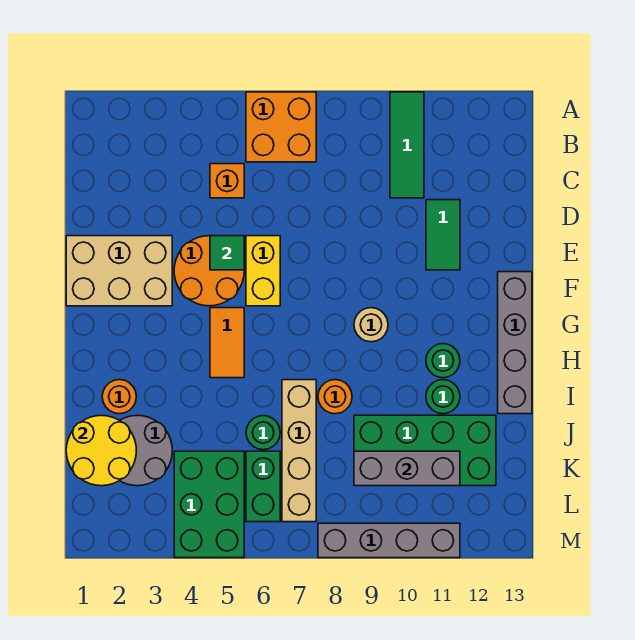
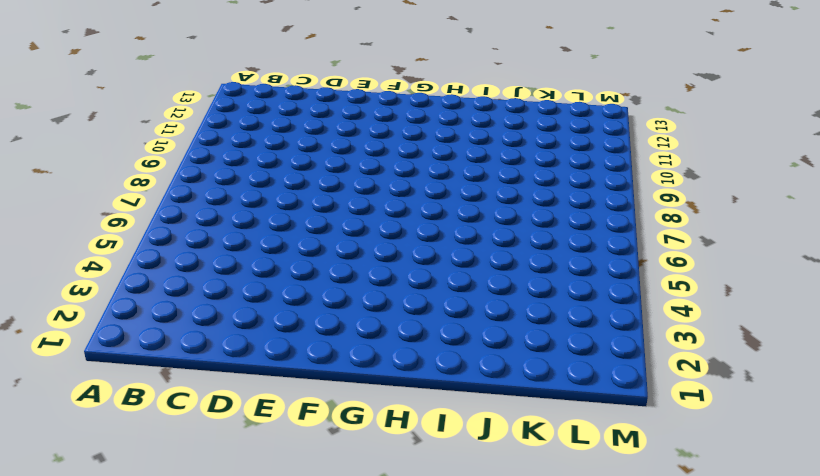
none -> orange brick A6:B7 level 1
none -> green tile A10:C10 level 1
none -> orange brick C5 level 1

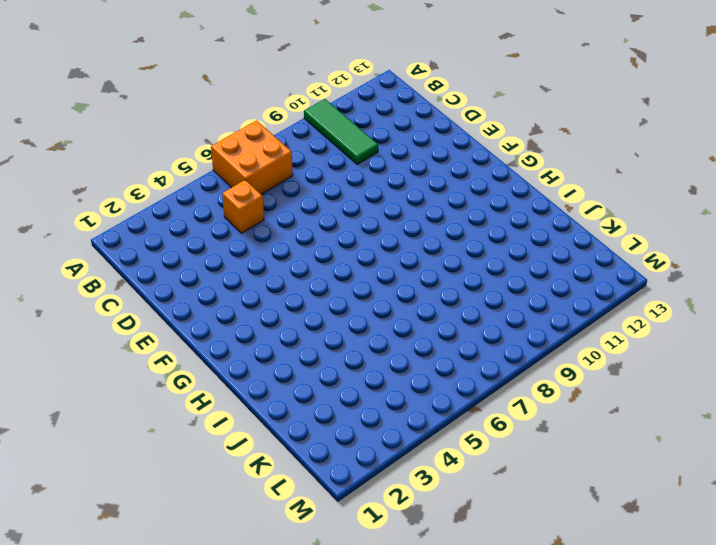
none -> green tile D11:E11 level 1
none -> tan brick E1:F3 level 1
none -> orange round brick E4:F5 level 1

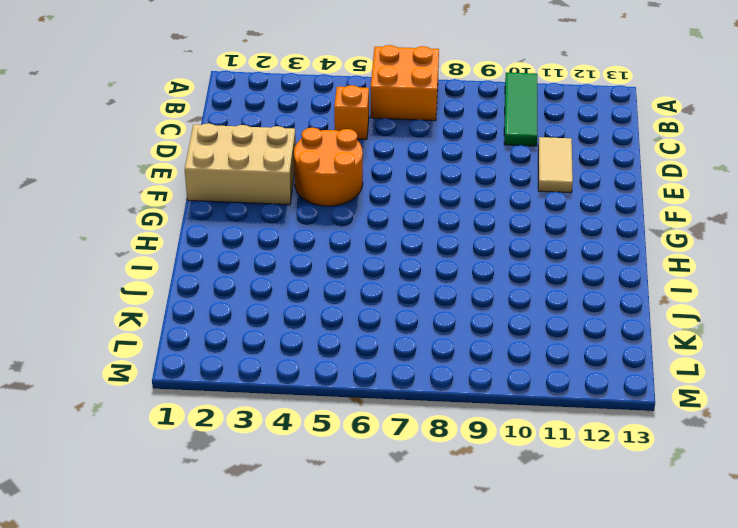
tan tile D11:E11 level 1 -> green tile D11:E11 level 1
none -> yellow brick E6:F6 level 1
none -> grey brick F13:I13 level 1
none -> orange tile G5:H5 level 1

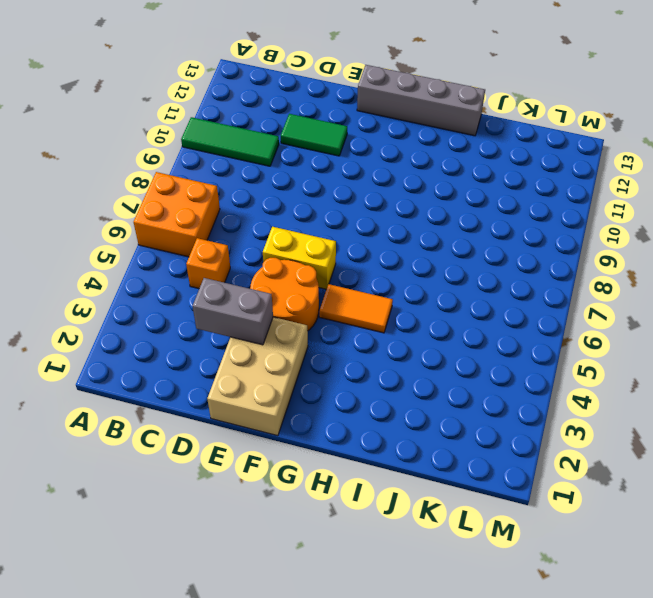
grey brick D3:E3 level 2 -> none
none -> tan round brick G9 level 1
none -> green round brick H11 level 1
none -> orange round brick I2 level 1

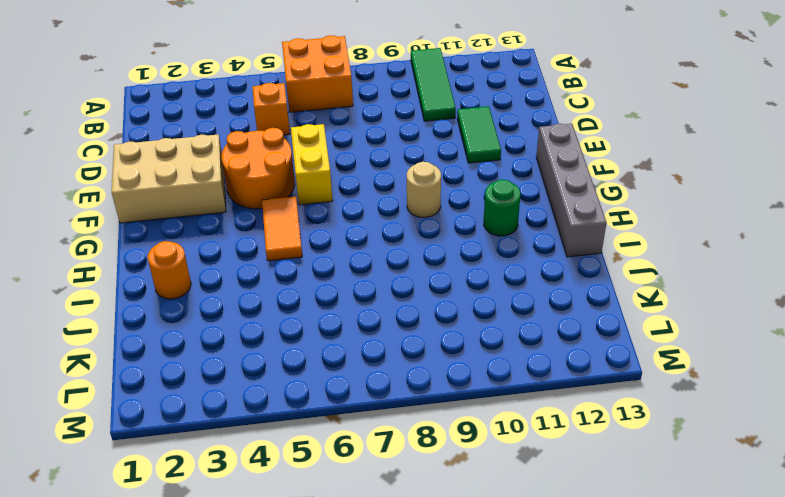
none -> tan brick I7:L7 level 1
none -> orange round brick I8 level 1
none -> green round brick I11 level 1

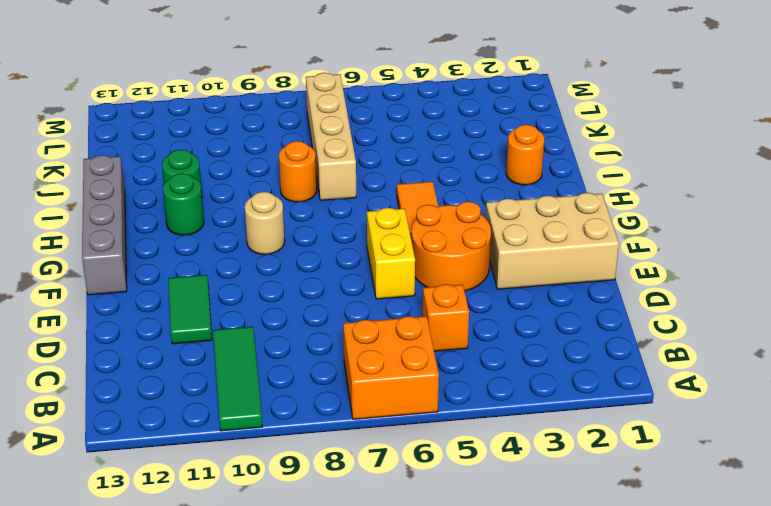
none -> grey round brick J2:K3 level 1
none -> green round brick J6 level 1
none -> green brick J9:K12 level 1

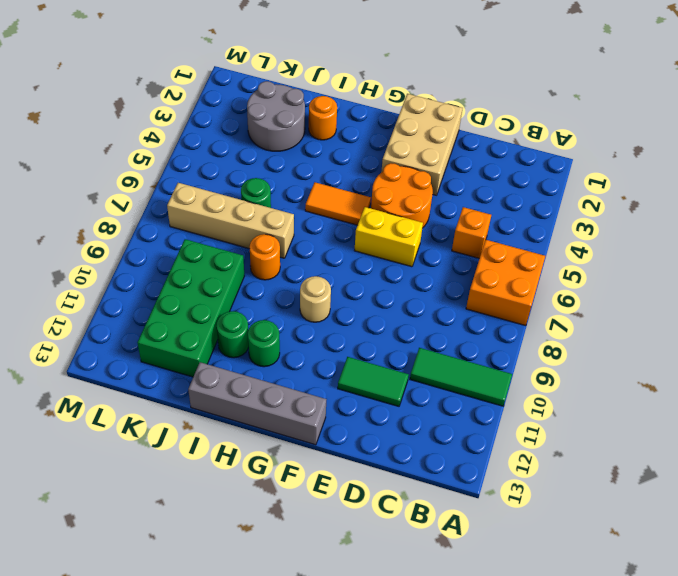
none -> green brick K4:M5 level 1
none -> green brick K6:L6 level 1
none -> grey brick M8:M11 level 1

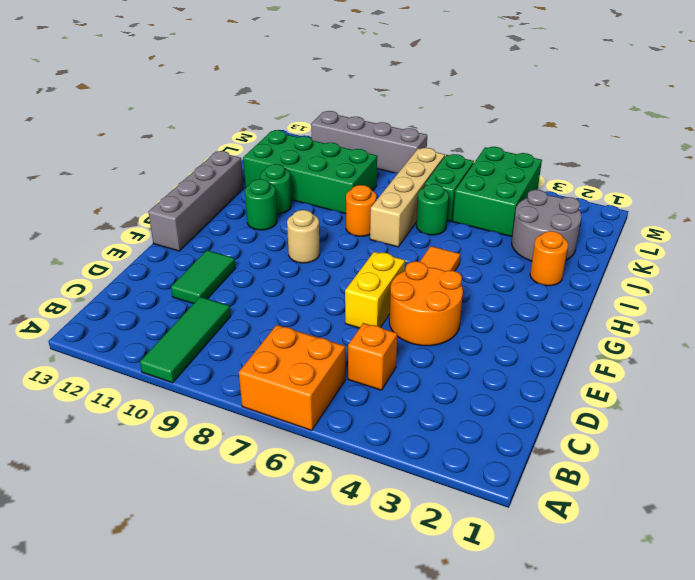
none -> tan brick E1:F3 level 1
none -> green tile E5 level 2
none -> yellow round brick J1:K2 level 2

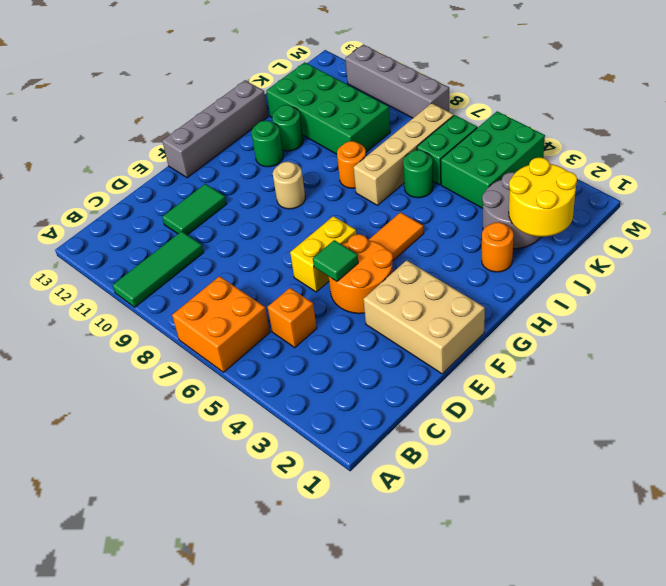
none -> grey brick K9:K11 level 2

